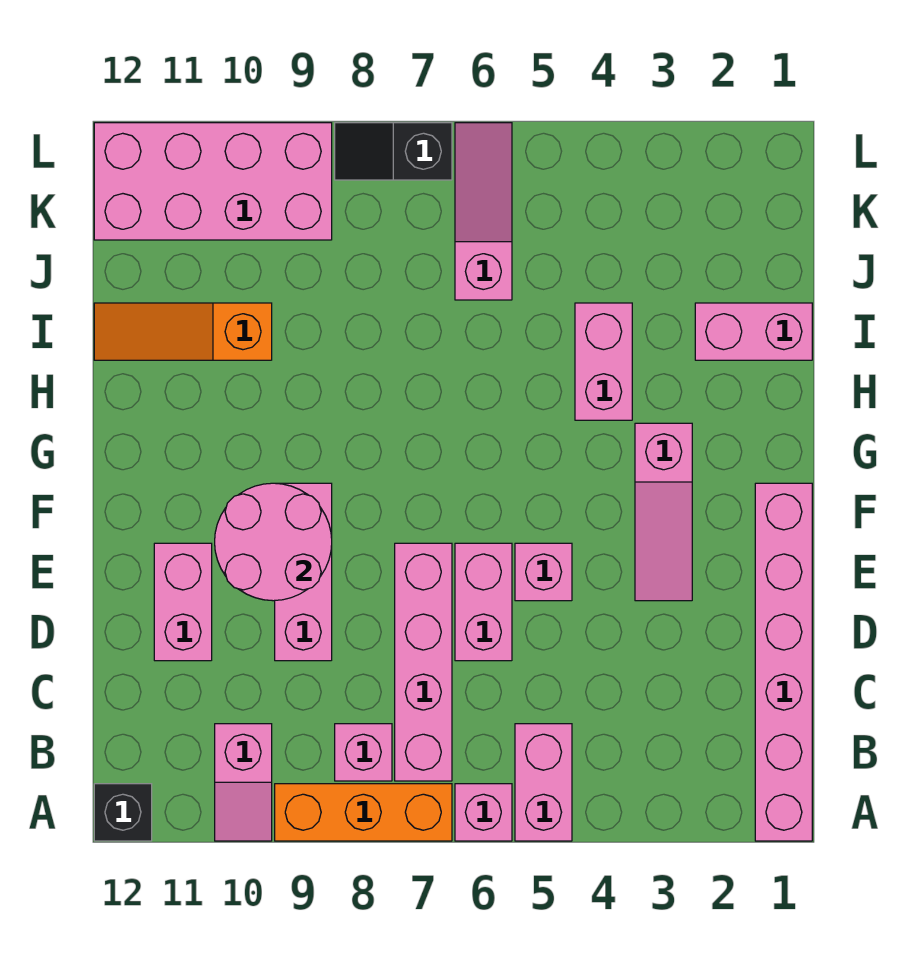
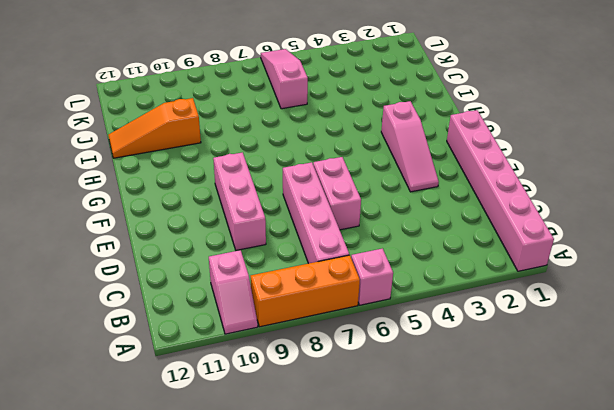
none -> pink brick A5:B5 level 1
none -> black brick A12 level 1
none -> pink brick B8 level 1

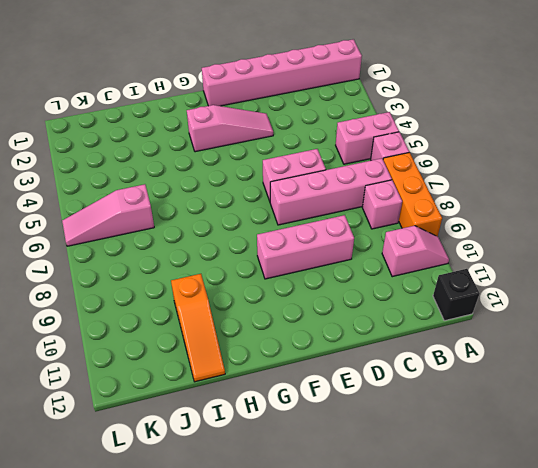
none -> pink brick D11:E11 level 1
none -> pink brick E5 level 1
none -> pink brick H4:I4 level 1

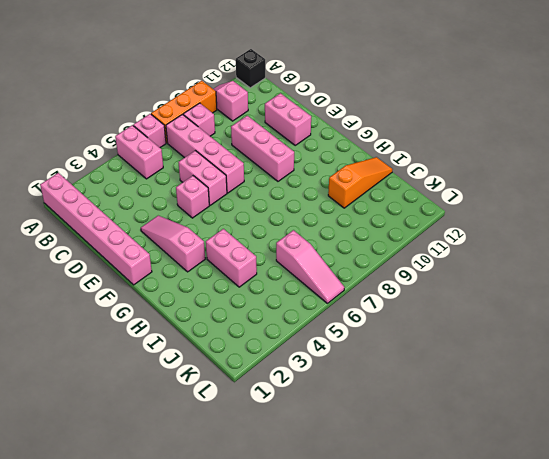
none -> pink brick I1:I2 level 1
none -> pink brick K9:L12 level 1
none -> black slope L7:L8 level 1 top 7

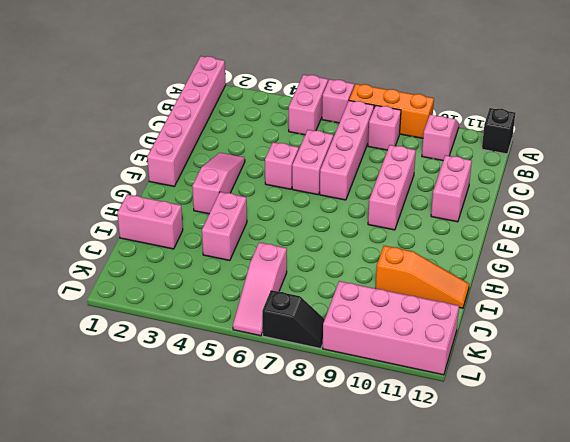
none -> pink round brick E9:F10 level 2

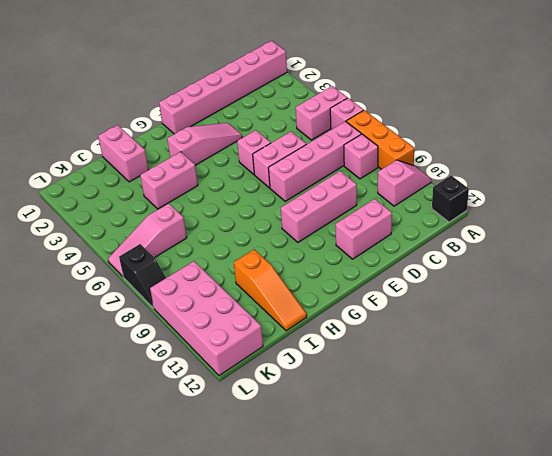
none -> pink round brick E9:F10 level 2

